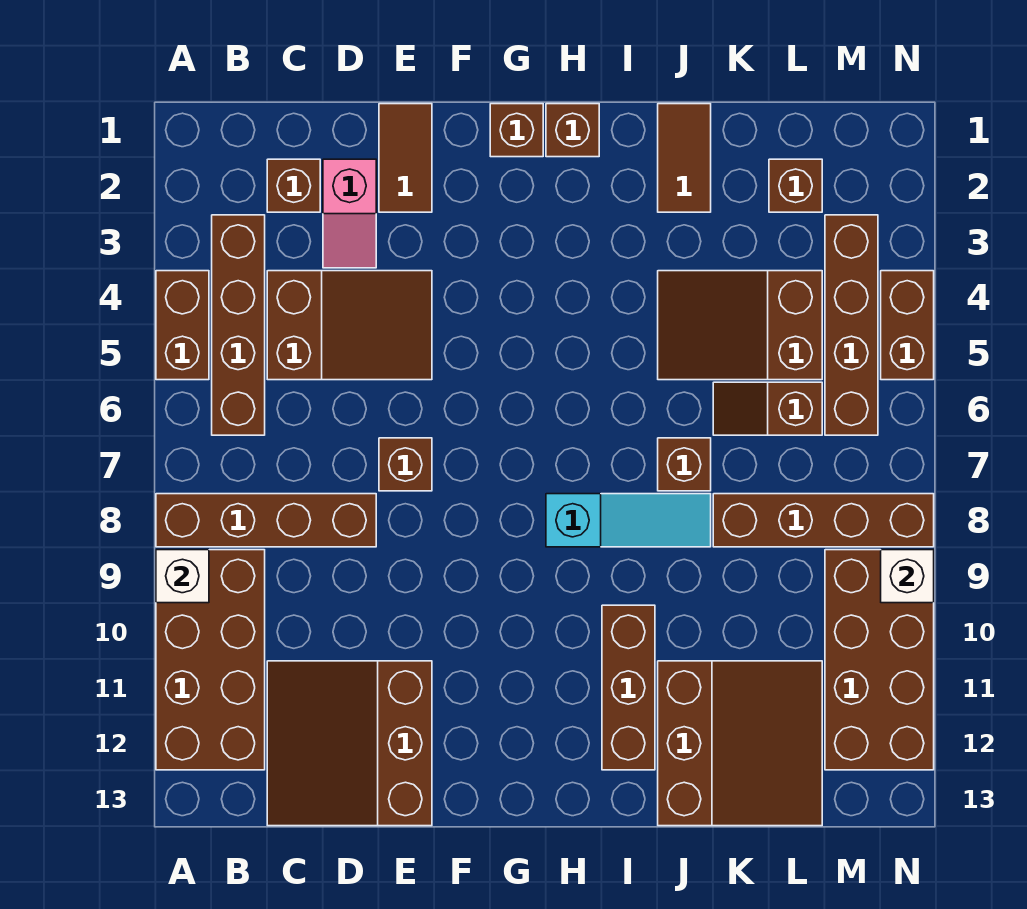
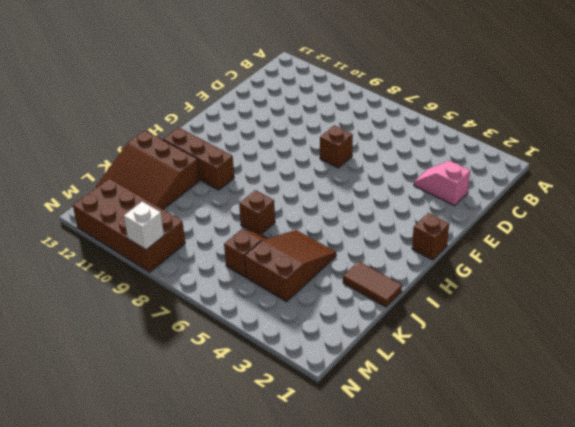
none -> brown brick A4:A5 level 1
none -> brown brick A8:D8 level 1
none -> brown brick A9:B12 level 1

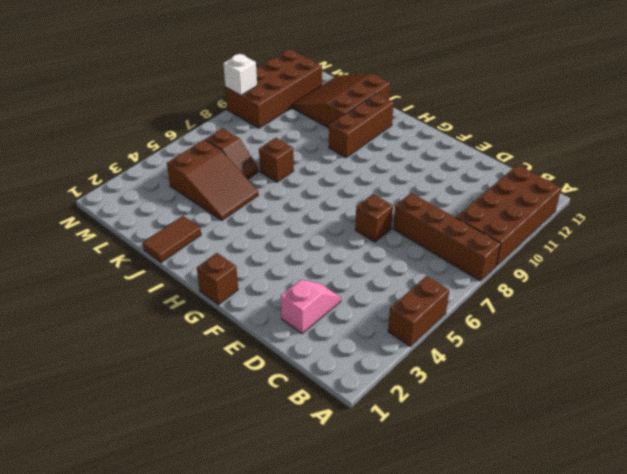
none -> brown brick B3:B6 level 1
none -> brown brick C2 level 1
none -> brown slope C4:E5 level 1 top C

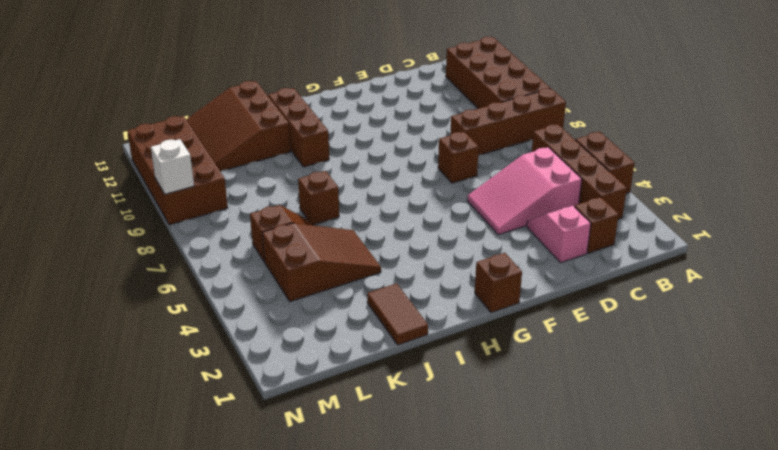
pink slope C4:E5 level 1 top C -> brown slope C4:E5 level 1 top C
none -> brown slope C11:E13 level 1 top E
none -> brown tile E1:E2 level 1
none -> brown brick H1 level 1

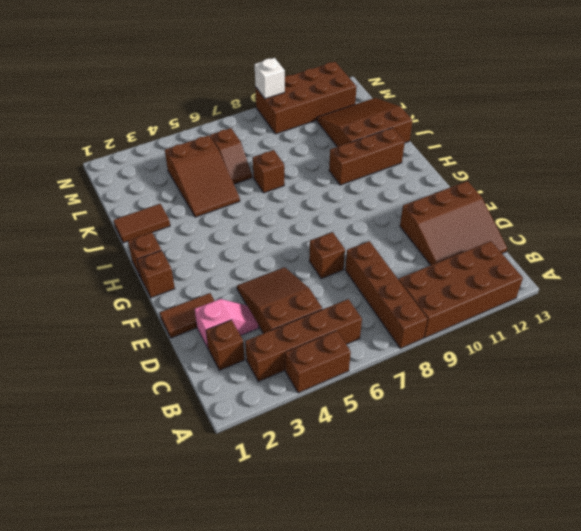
none -> cyan slope H8:J8 level 1 top H
none -> brown brick K8:N8 level 1
none -> brown brick L2 level 1

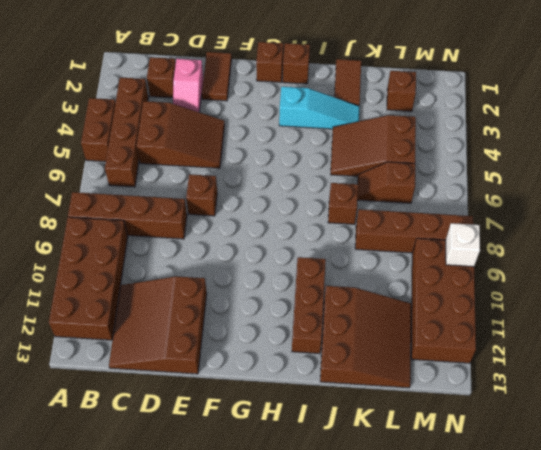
cyan slope H3:J3 level 1 top H -> cyan slope H8:J8 level 1 top H
none -> brown brick M3:M6 level 1
none -> brown brick N4:N5 level 1
none -> white brick A9 level 2

